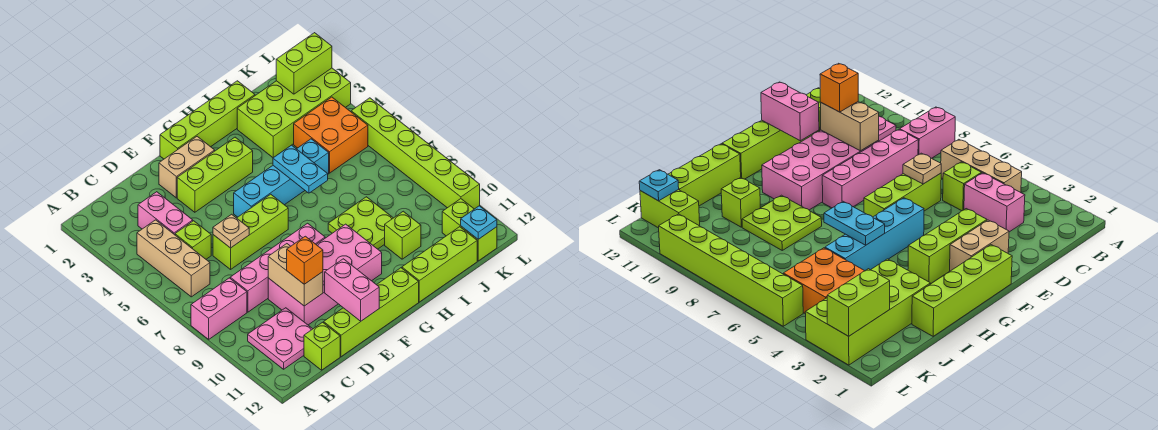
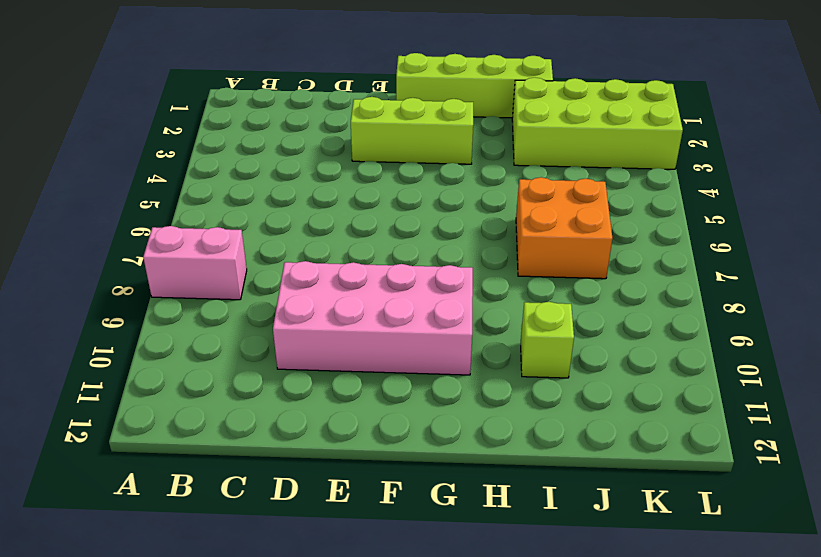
orange brick I6:J7 level 1 -> orange brick J4:K5 level 1
none -> tan brick B4:B6 level 1
none -> pink plate B10:C11 level 1
none -> pink brick C3:C4 level 1

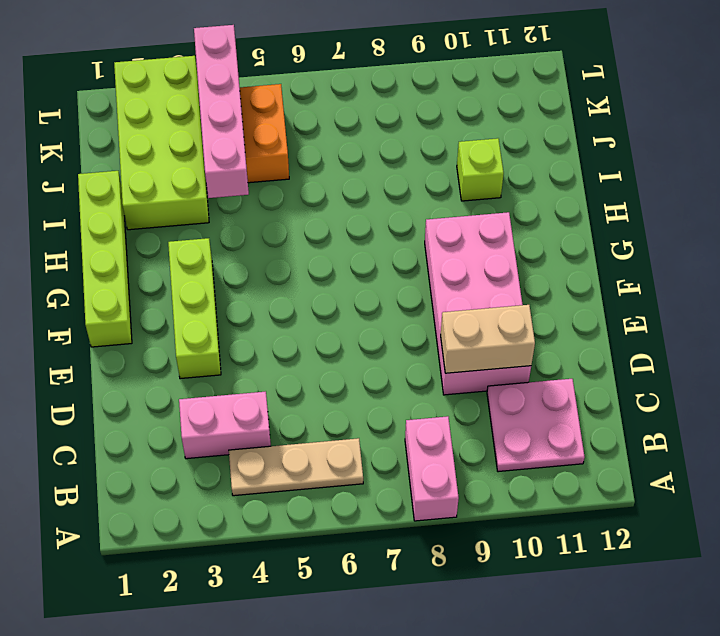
tan plate B4:B6 level 1 -> tan brick B4:B6 level 1
pink brick I4:L4 level 2 -> pink brick C8:F8 level 1
none -> lime brick C5 level 1
none -> lime brick C12 level 1
none -> lime brick D6:F6 level 1

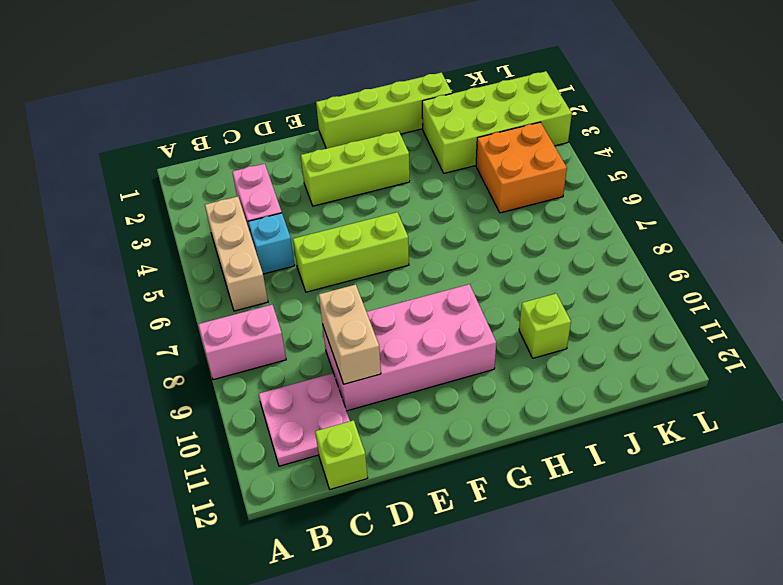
cyan brick C5 level 1 -> lime brick C5 level 1
none -> pink brick C8:F8 level 1
none -> lime brick D12:G12 level 1
none -> tan brick E2:F2 level 1

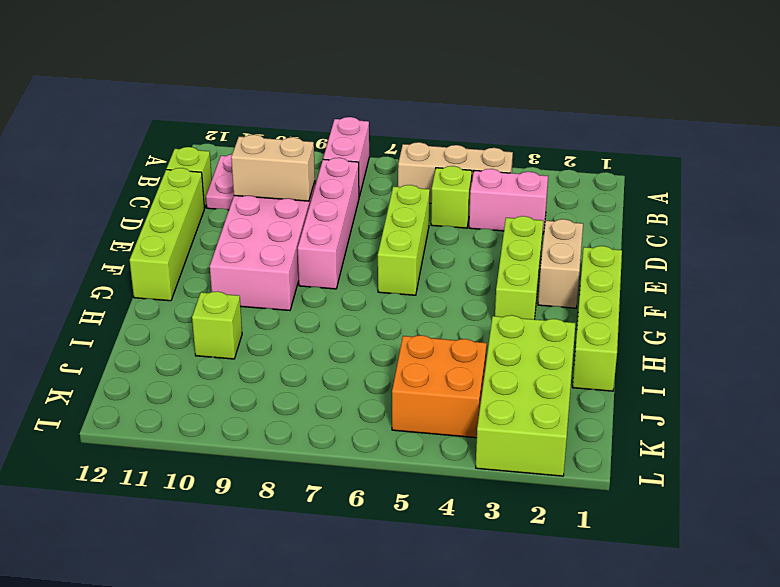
none -> cyan brick F5:I5 level 1
none -> lime plate H8:I9 level 1
none -> lime brick H12:J12 level 1

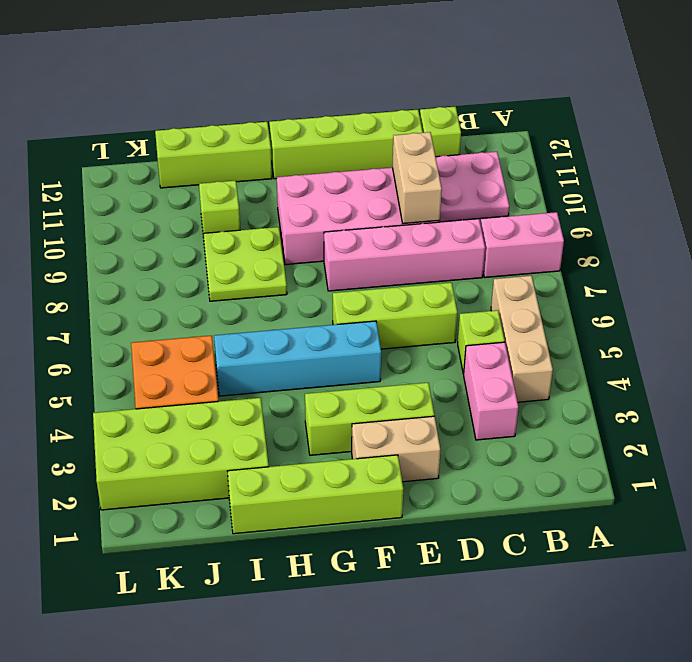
none -> lime brick K11:K12 level 1
none -> lime brick L5:L10 level 1
none -> tan plate D6 level 2

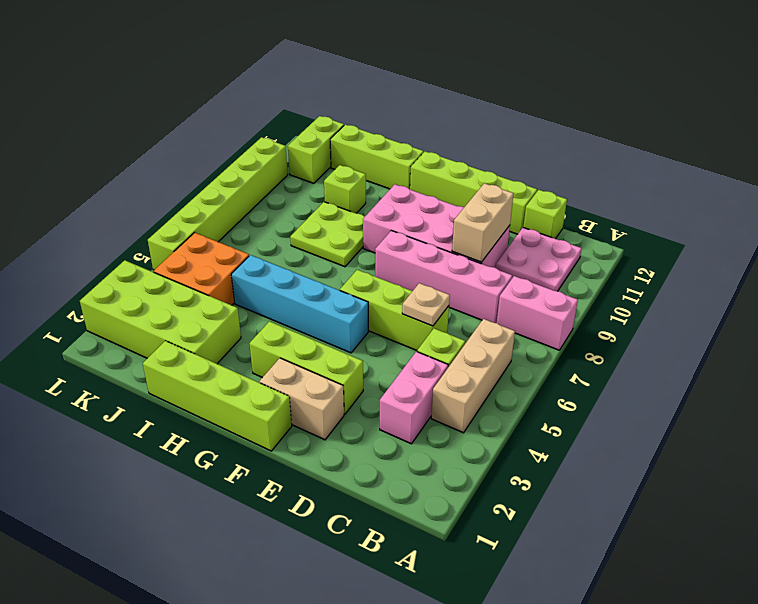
none -> pink brick E11:E12 level 2
none -> cyan plate H5:H6 level 2
none -> lime brick K2:L2 level 2

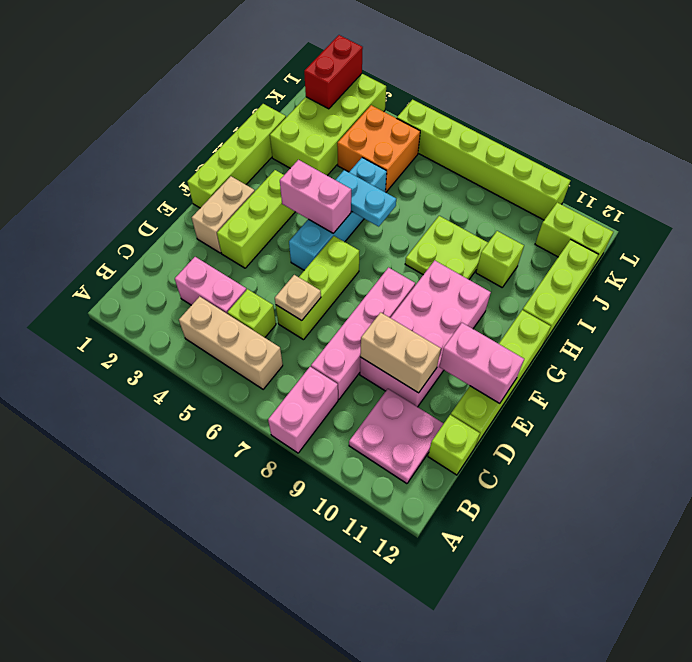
pink brick G4:G5 level 2 -> none
red brick K2:L2 level 2 -> lime brick K2:L2 level 2
none -> cyan plate K12 level 2
none -> orange brick D10 level 3

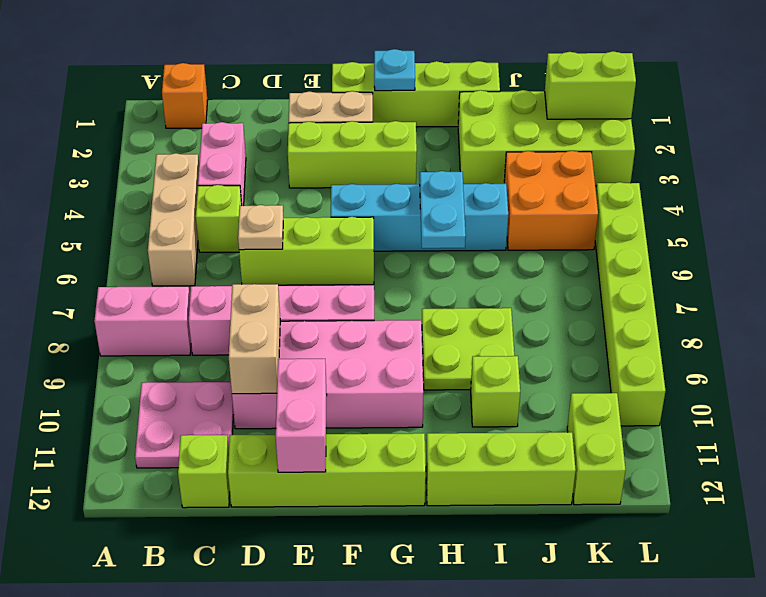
orange brick B1 level 1 -> orange brick D10 level 3
cyan plate G1 level 2 -> cyan plate K12 level 2

